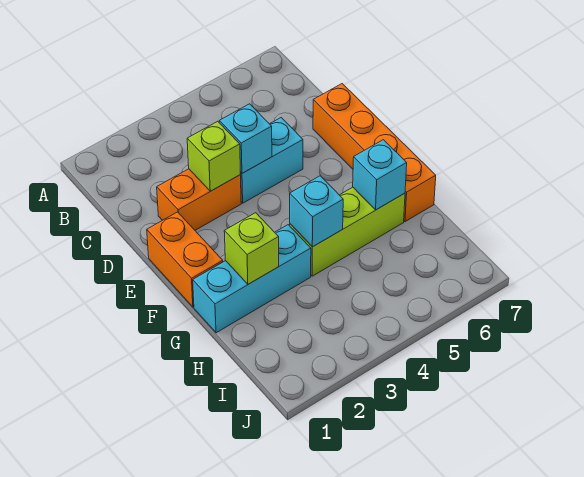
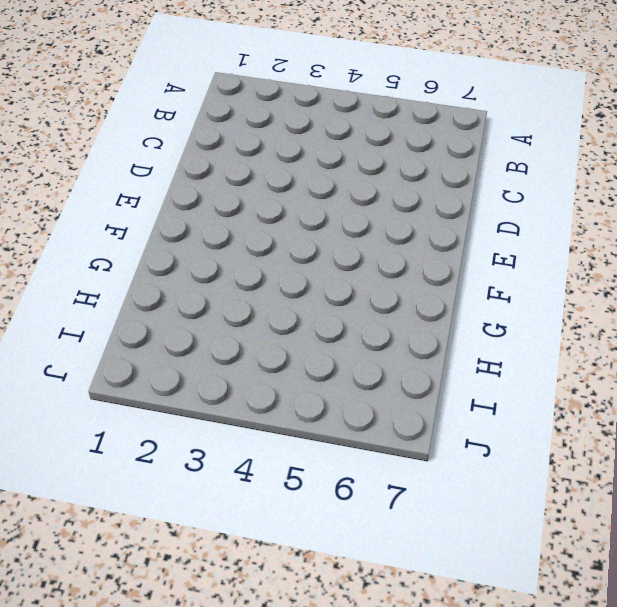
none -> orange brick D2:D3 level 1
none -> cyan brick D4:D5 level 1

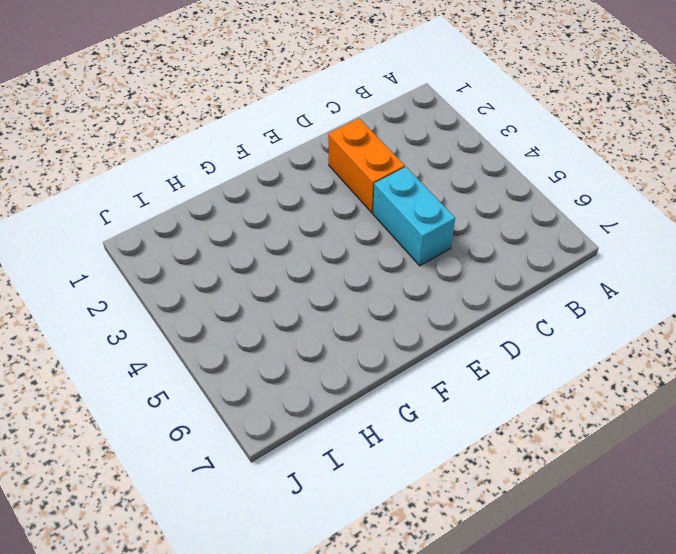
none -> orange brick D7:G7 level 1
none -> orange brick E1:F1 level 1

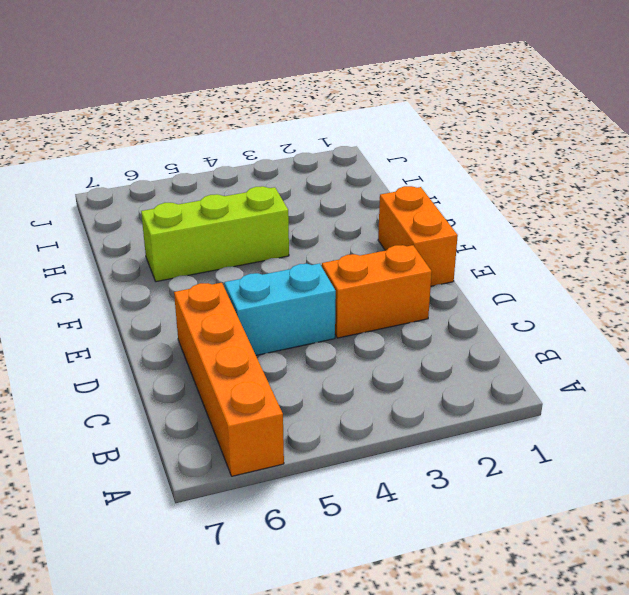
orange brick A6:D6 level 1 -> orange brick D7:G7 level 1
none -> cyan brick G1:G3 level 1
none -> lime brick D3 level 2

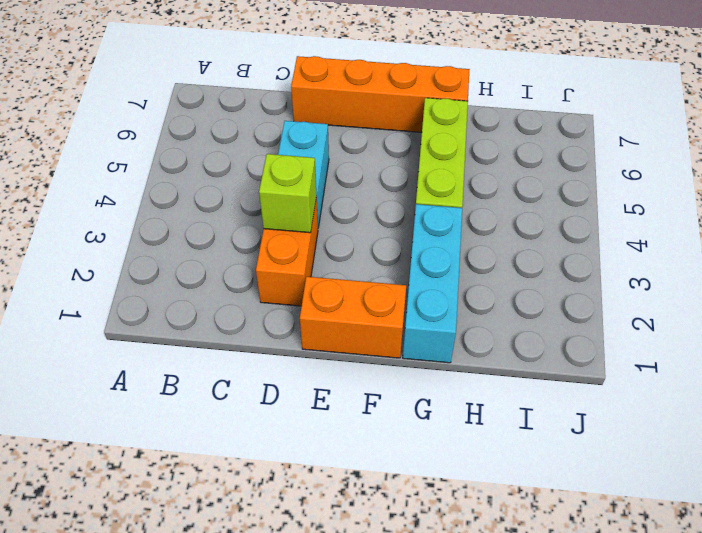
none -> cyan brick D4 level 2
none -> lime brick G2 level 2

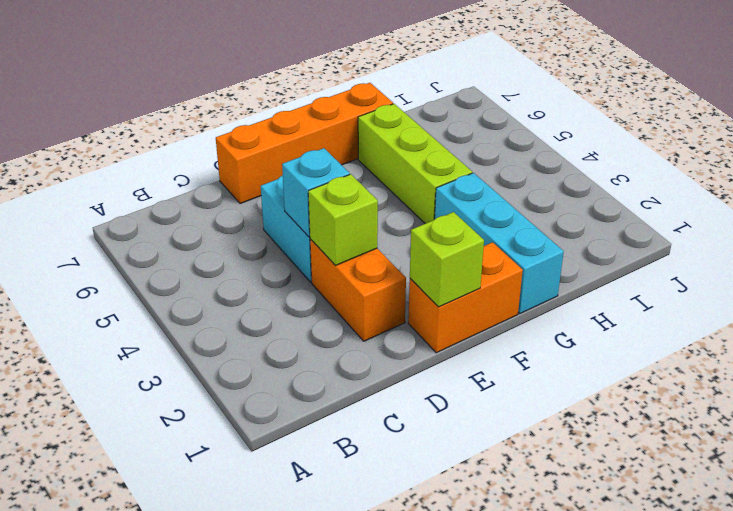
lime brick E1 level 2 -> lime brick G2 level 2
none -> cyan brick G4 level 2
none -> cyan brick G6 level 2

